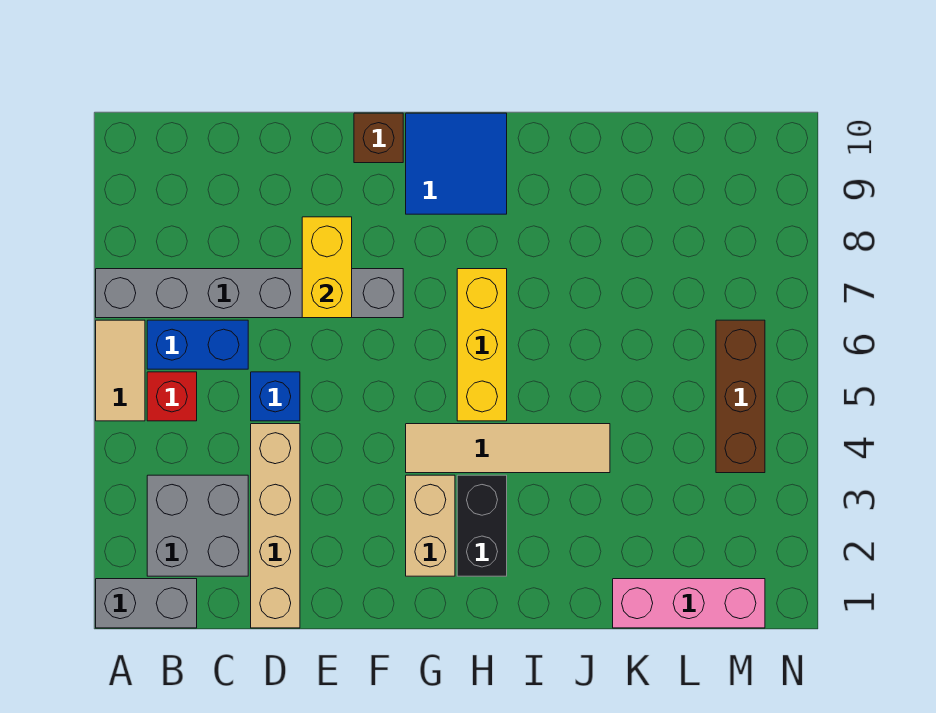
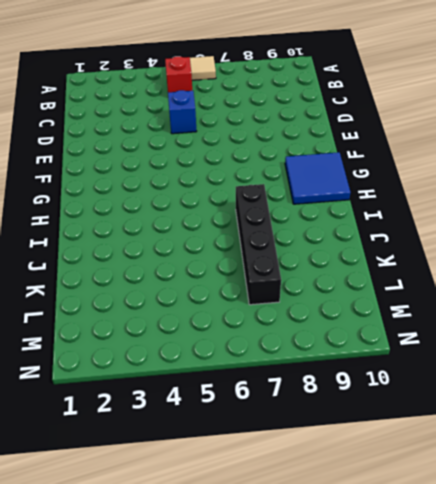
black brick I7:L7 level 1 -> none
none -> grey brick A1:B1 level 1
none -> grey brick A7:F7 level 1
none -> grey brick B2:C3 level 1

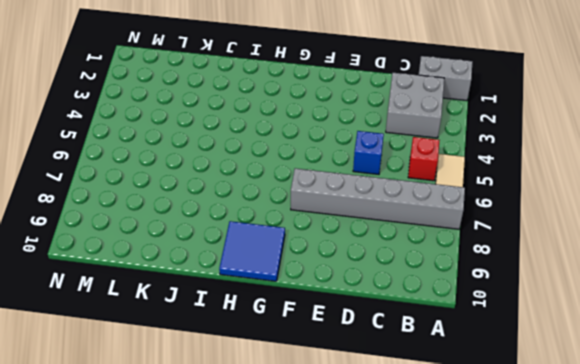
none -> blue brick B6:C6 level 1
none -> tan brick D1:D4 level 1
none -> brown brick F10 level 1

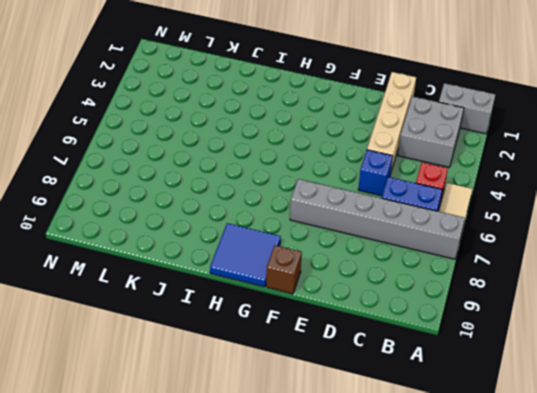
none -> tan brick G2:G3 level 1
none -> tan tile G4:J4 level 1
none -> black brick H2:H3 level 1

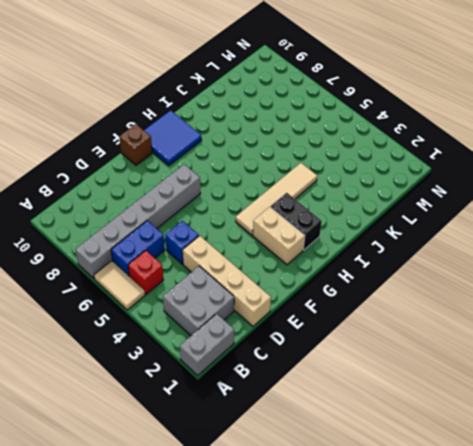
none -> yellow brick H5:H7 level 1
none -> pink brick K1:M1 level 1
none -> brown brick M4:M6 level 1

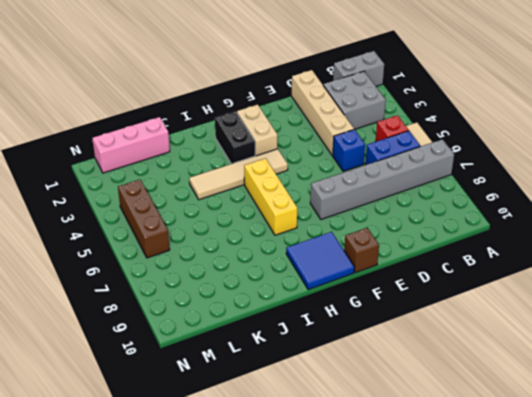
none -> yellow brick E7:E8 level 2

